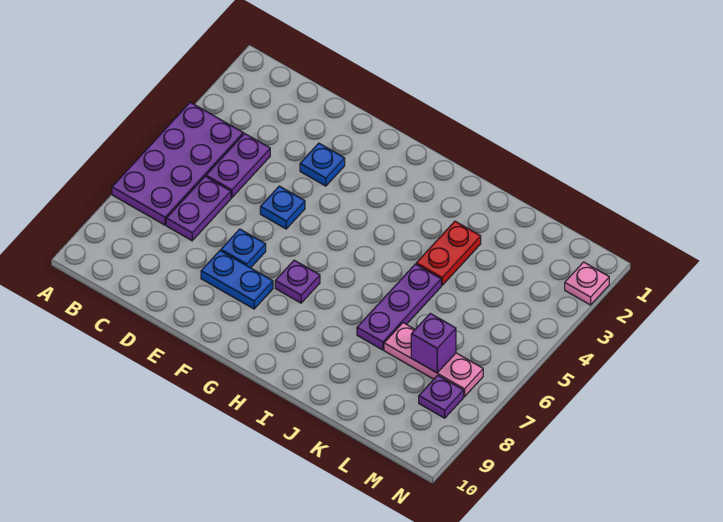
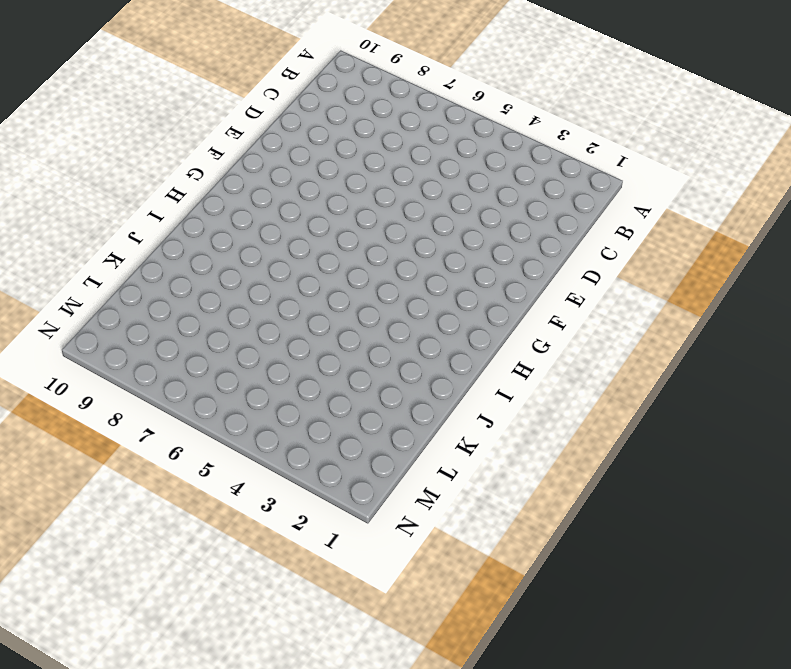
none -> purple plate A4:B7 level 1
none -> purple plate C4:C5 level 1
none -> purple plate C6:C7 level 1

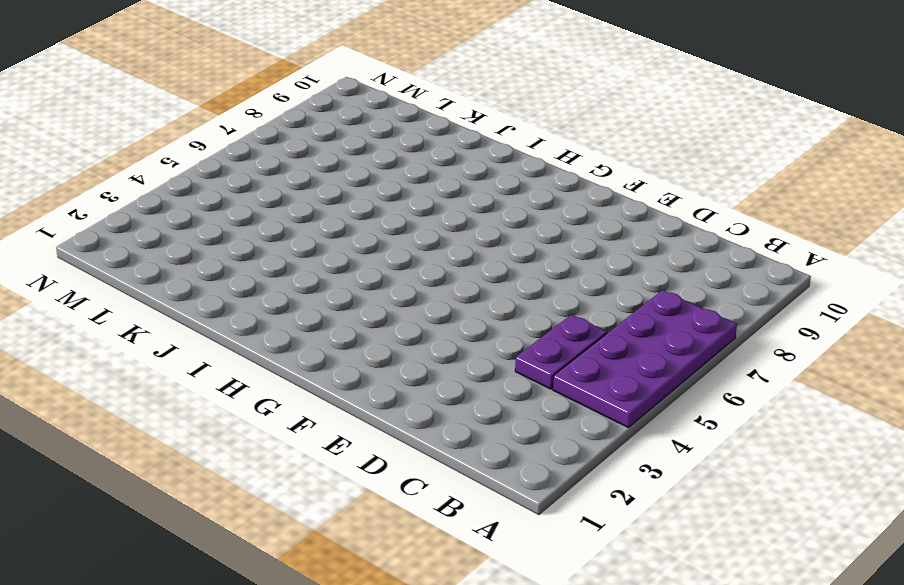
none -> purple plate C6:C7 level 1
none -> blue plate E3 level 1
none -> blue plate E5 level 1

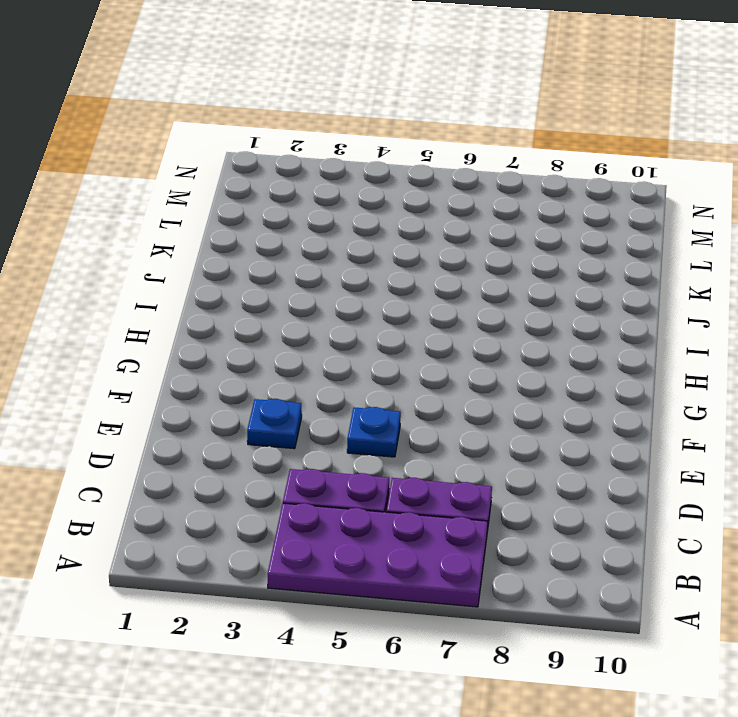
none -> blue plate E7 level 1
none -> blue plate E8:F8 level 1
none -> purple plate G7 level 1

